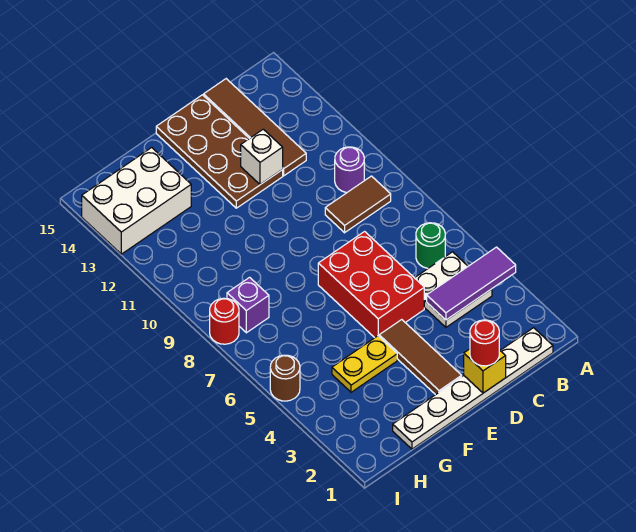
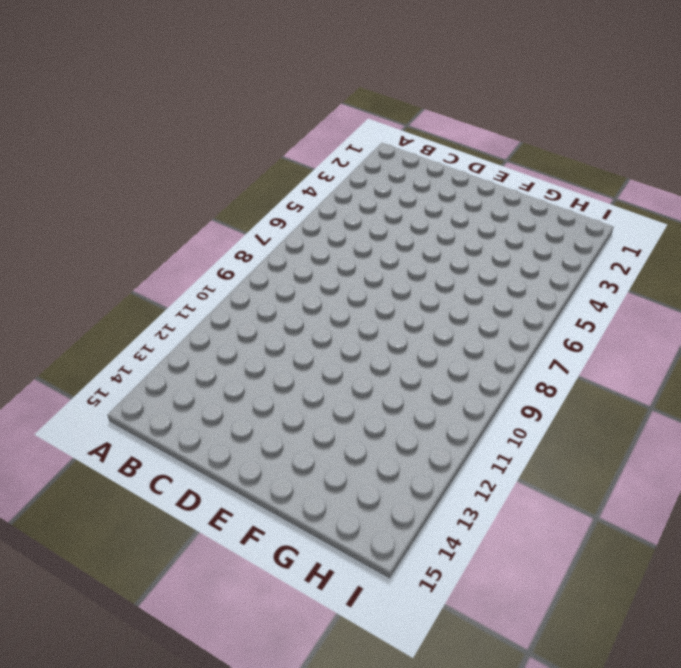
none -> white plate B1:G1 level 1
none -> white plate B4:C5 level 1
none -> green round brick B6 level 1

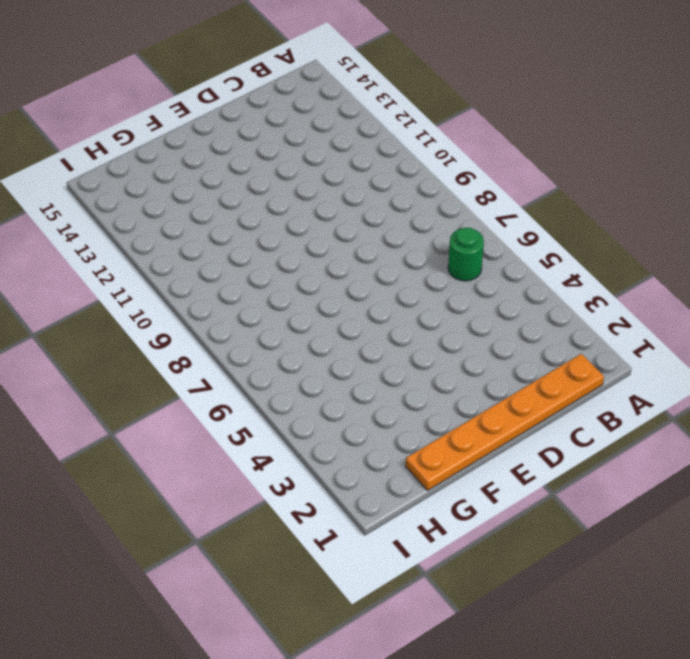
orange plate B1:G1 level 1 -> white plate B1:G1 level 1
none -> white plate B4:C5 level 1
none -> brown tile B9:C9 level 1
none -> purple round brick B10 level 1

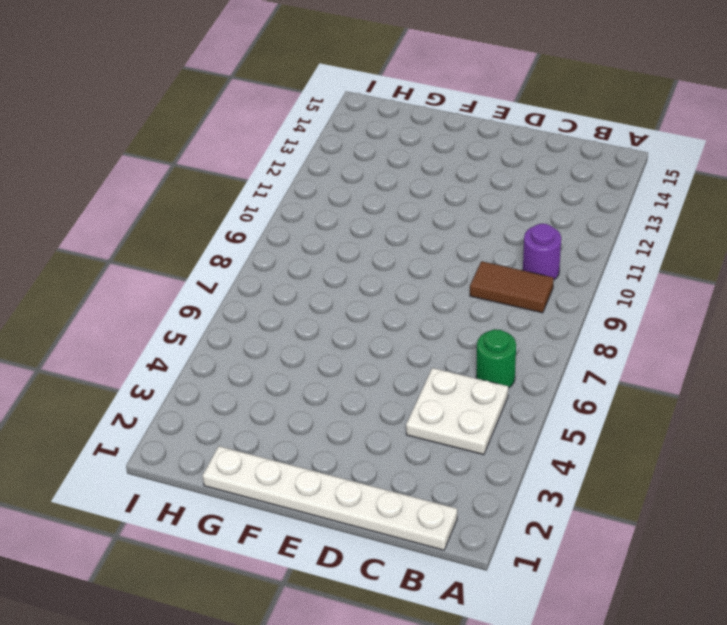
none -> brown tile C12:C15 level 1
none -> red brick D5:E7 level 1
none -> brown plate D12:E15 level 1

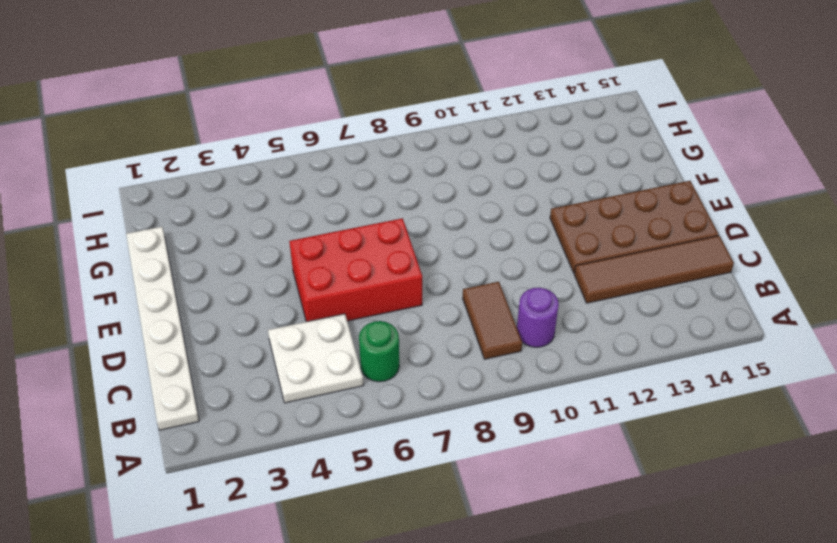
none -> brown tile E2:E4 level 1
none -> yellow plate F4:G4 level 1
none -> white brick G13:I14 level 1

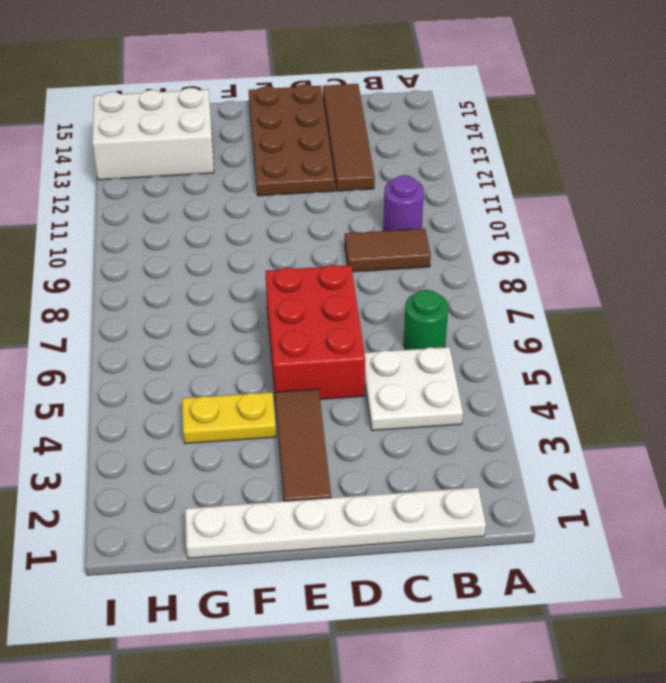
none -> purple brick H8 level 1
none -> brown round brick I5 level 1
none -> red round brick I8 level 1

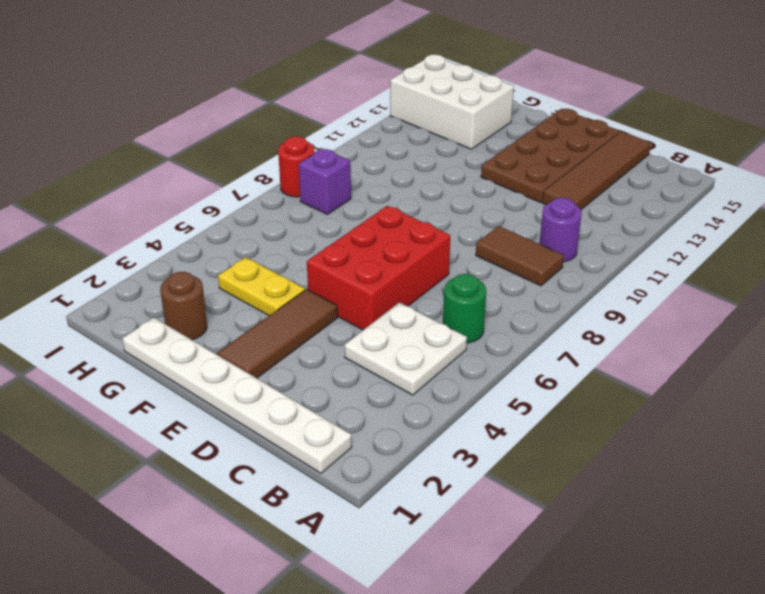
brown round brick G2 level 1 -> brown round brick I5 level 1
none -> purple tile A4:C4 level 2
none -> yellow brick D1 level 2
none -> white brick D12 level 2

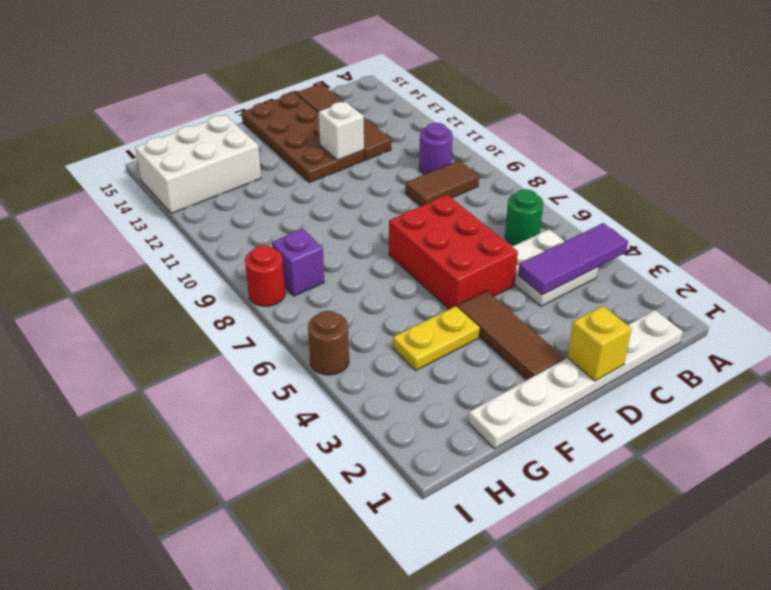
none -> red round brick D1 level 3

